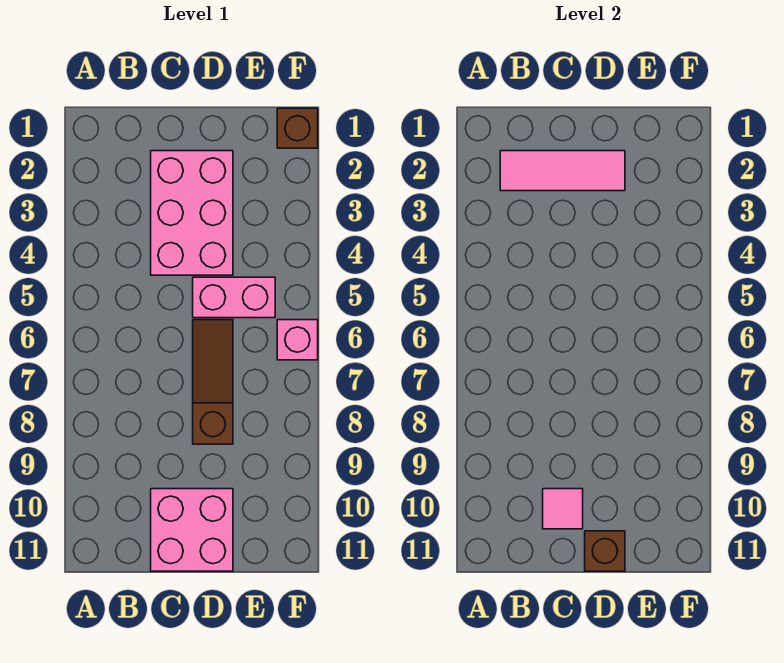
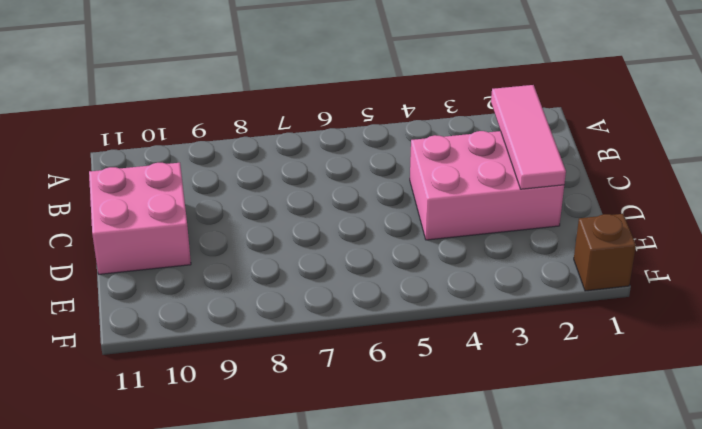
none -> pink brick D5:E5 level 1
none -> brown slope D6:D8 level 1 top 8

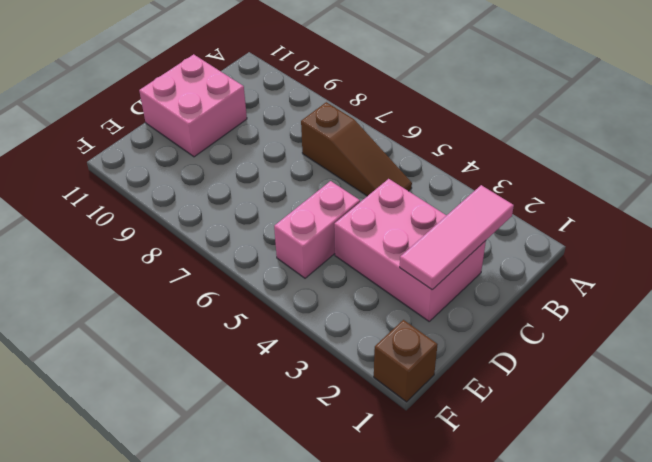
brown slope B5:B7 level 1 top 7 -> brown slope D6:D8 level 1 top 8
none -> pink brick F6 level 1
none -> pink tile C10 level 2

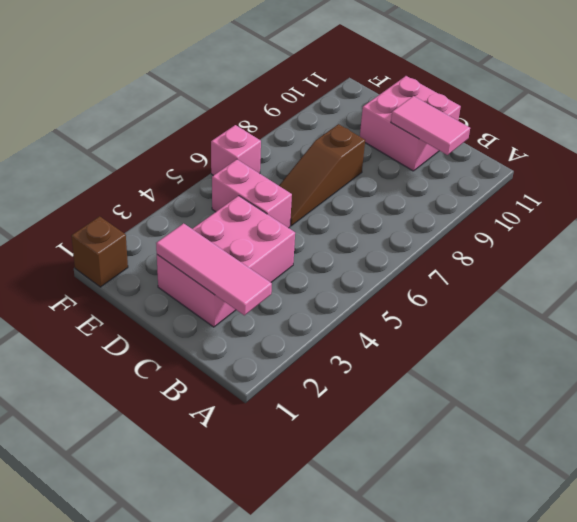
pink tile B10:C10 level 2 -> pink tile C10 level 2
none -> brown brick D11 level 2

